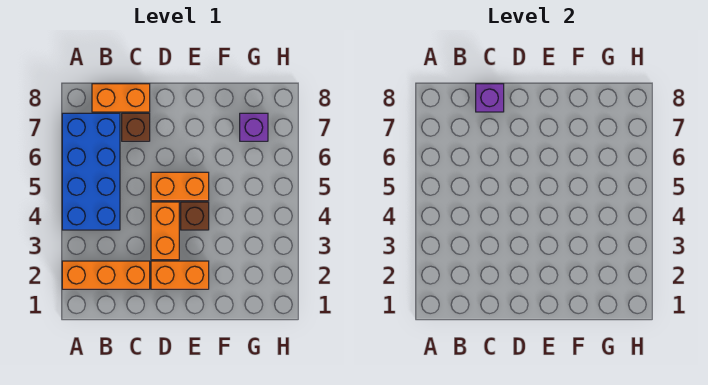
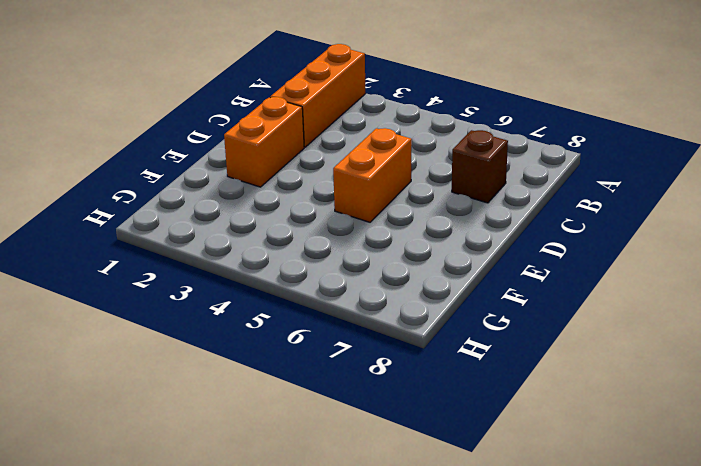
none -> blue brick A4:B7 level 1
none -> orange brick B8:C8 level 1

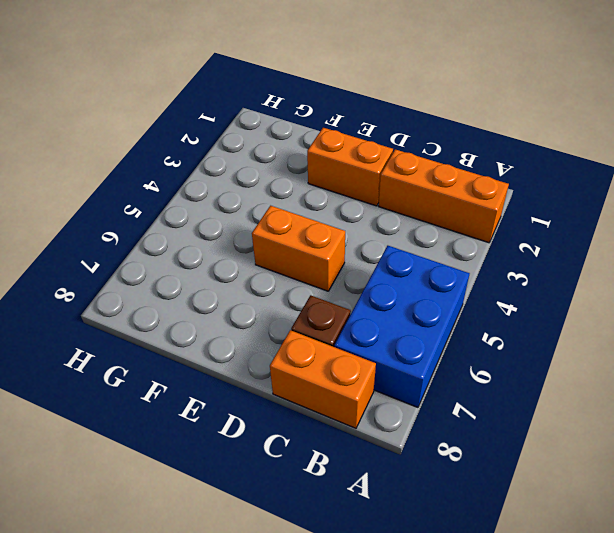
blue brick A5:B7 level 1 -> blue brick A4:B7 level 1
none -> orange brick D3:D4 level 1
none -> brown brick E4 level 1

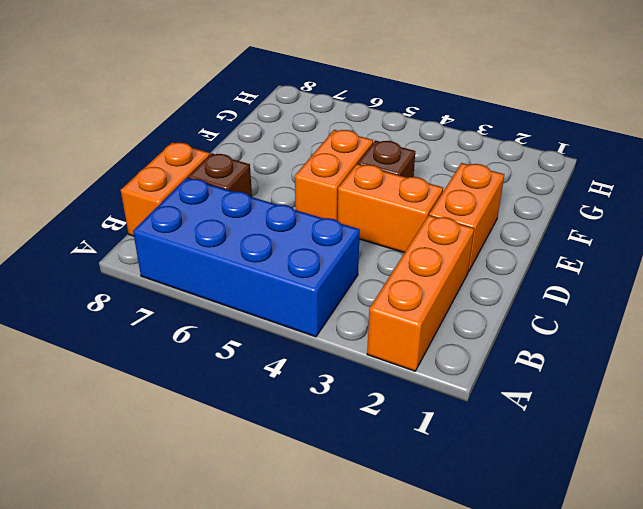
none -> purple brick G7 level 1
none -> purple brick C8 level 2

